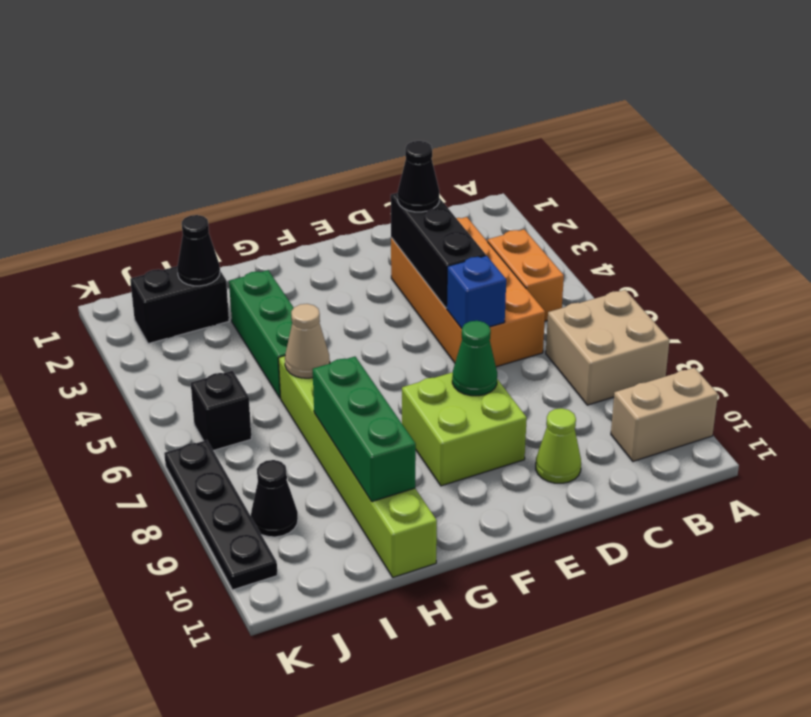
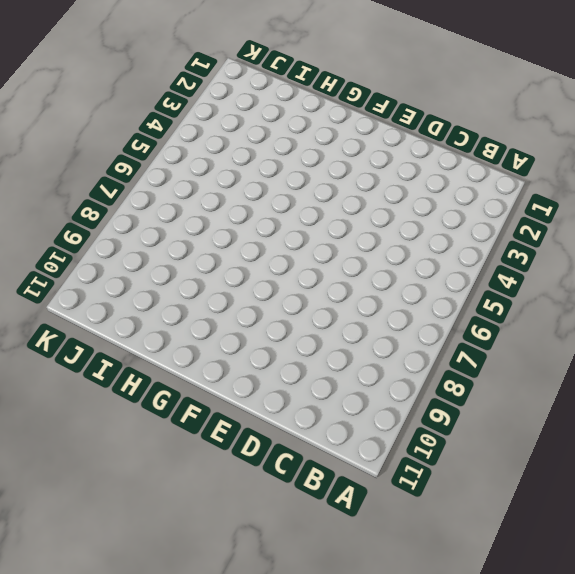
none -> tan brick A7:B8 level 1
none -> tan brick A10:B10 level 1
none -> orange brick B4:B5 level 1

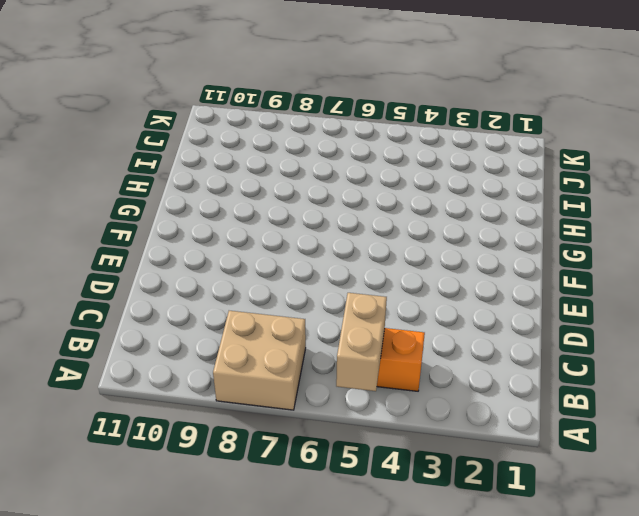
tan brick A5:B5 level 2 -> tan brick A10:B10 level 1
none -> orange brick C3:D6 level 1
none -> lime cone D10 level 1
none -> lime brick E8:F9 level 1

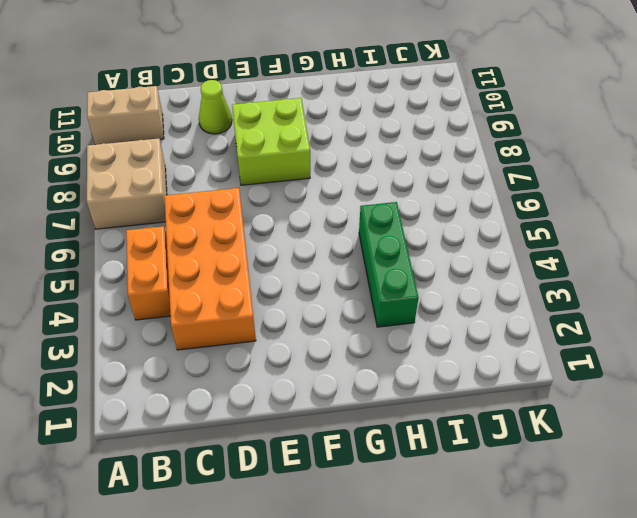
none -> lime brick H6:H11 level 1
none -> black brick I2:J2 level 1
none -> black brick J6 level 1

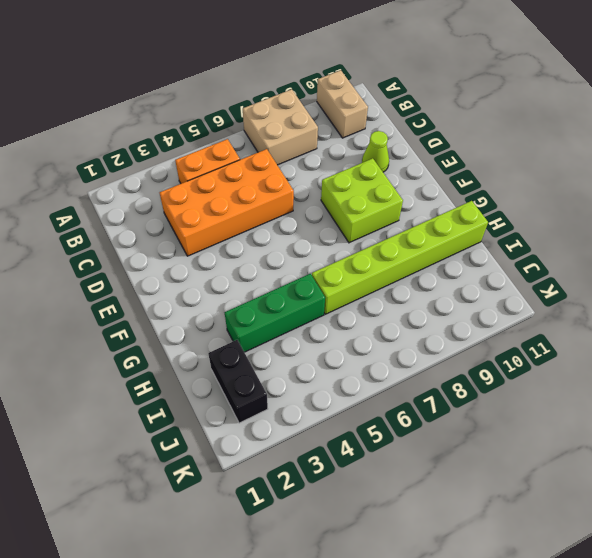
none -> black brick J6 level 1
none -> black cone J9 level 1
none -> black plate K7:K10 level 1

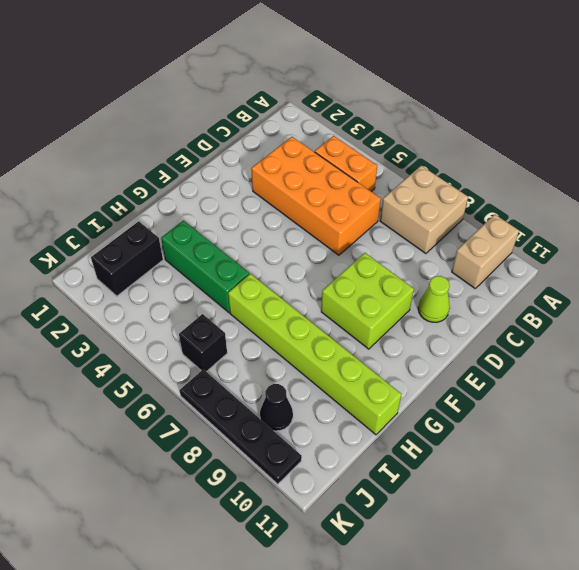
none -> black brick D3:D5 level 2
none -> blue brick D6 level 2
none -> green cone E8 level 2

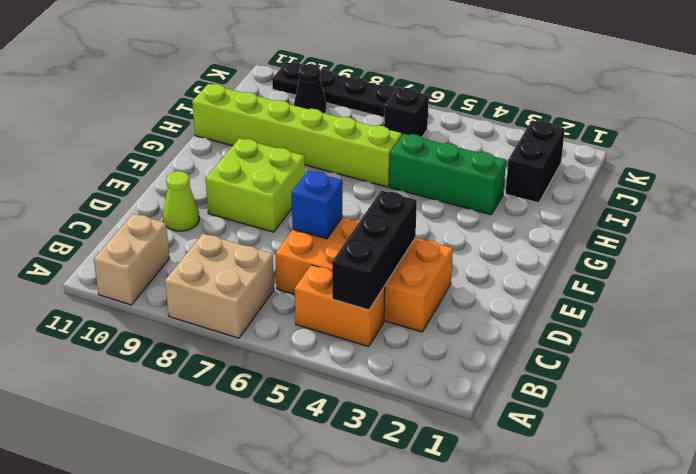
black brick B4:D4 level 2 -> black brick D3:D5 level 2
none -> green cone E8 level 2
none -> tan cone H6 level 2
none -> green brick H8:H10 level 2

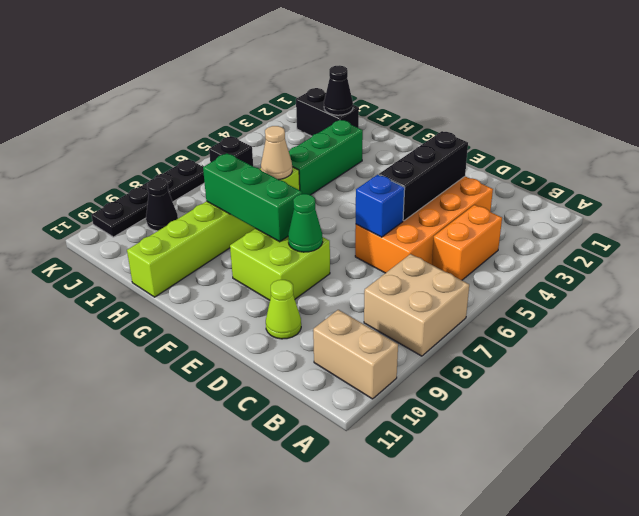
green brick F8:H8 level 2 -> green brick H8:H10 level 2
none -> black cone D3 level 3

